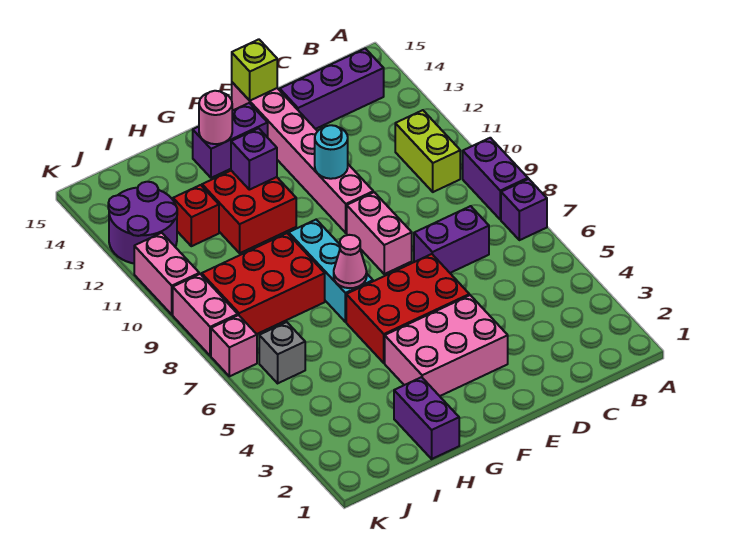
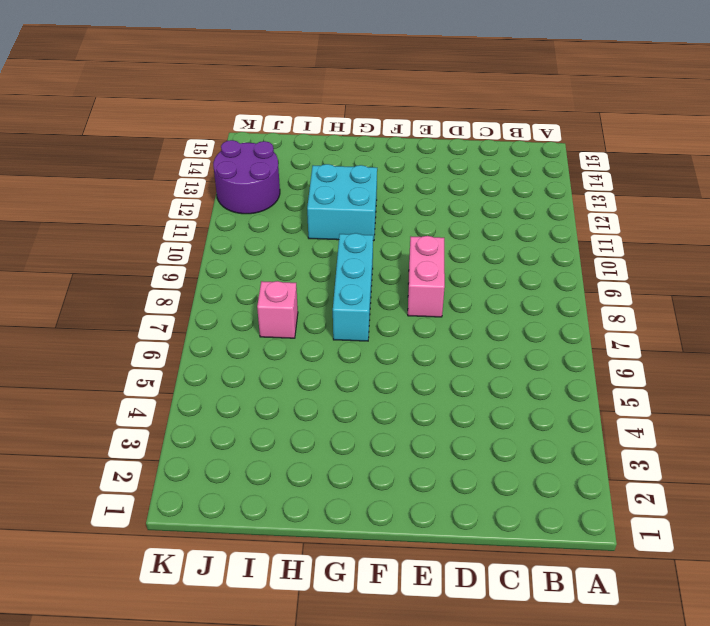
cyan brick G11:H12 level 1 -> red brick G11:H12 level 1
pink brick I7 level 1 -> pink brick K7 level 1
none -> purple brick A7 level 1
none -> purple brick A8:A9 level 1
none -> lime brick B10:B11 level 1

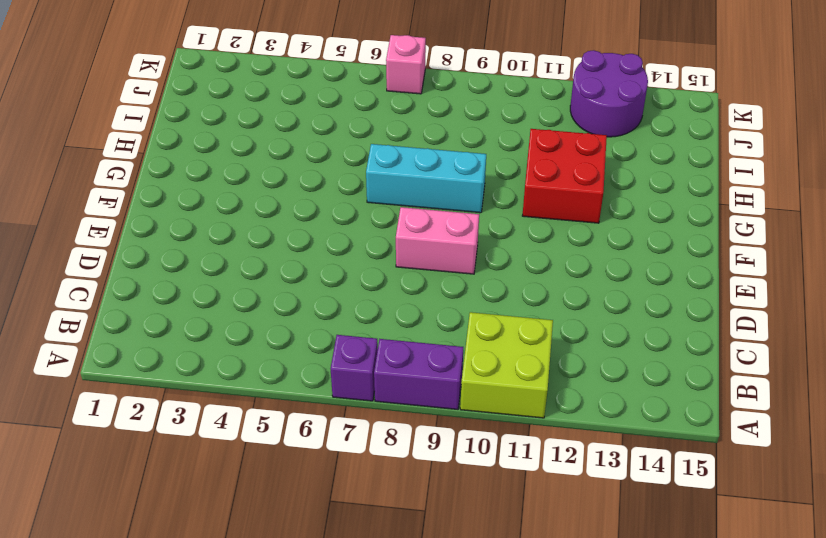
lime brick A10:B11 level 1 -> lime brick B10:B11 level 1
none -> purple brick B14:D14 level 1
none -> purple brick C7:D7 level 1
none -> pink brick E3:G4 level 1

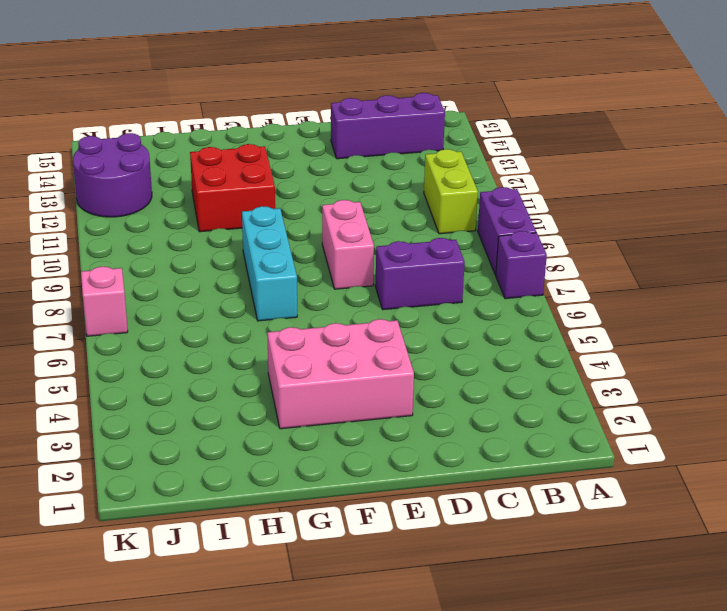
none -> red brick E5:G6 level 1
none -> pink brick E10:E15 level 1
none -> purple brick F14:G14 level 1

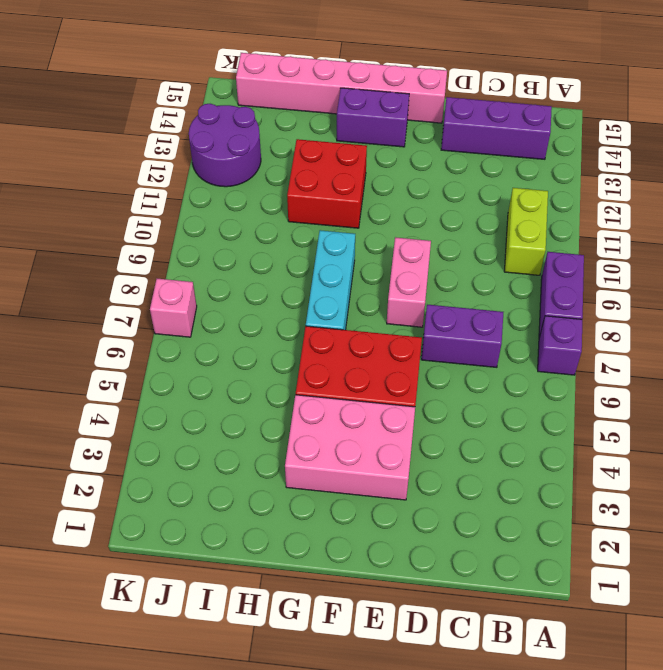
pink brick E15:J15 level 1 -> pink brick E10:E15 level 1
none -> purple brick H1:H2 level 1
none -> red brick H8:J9 level 1
none -> red brick I12 level 1

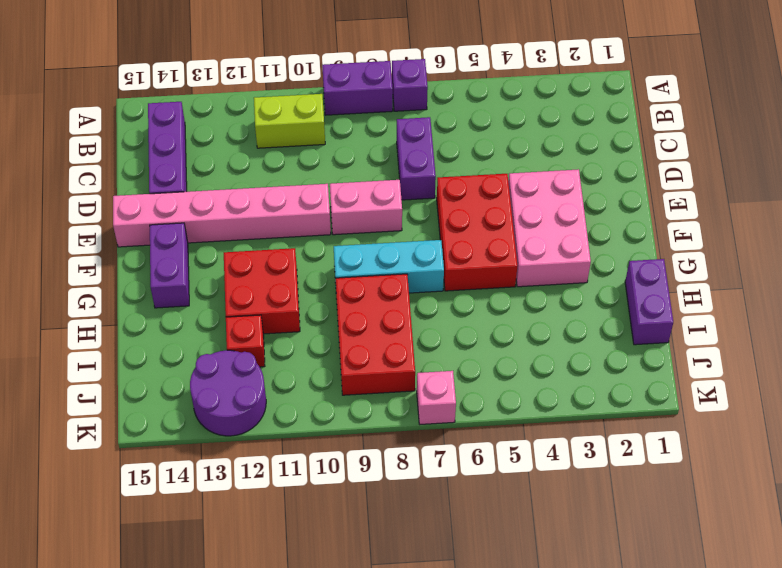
purple brick H1:I1 level 1 -> purple brick H1:H2 level 1
none -> grey brick J6 level 1
none -> pink brick K8:K9 level 1
none -> pink brick K10:K11 level 1

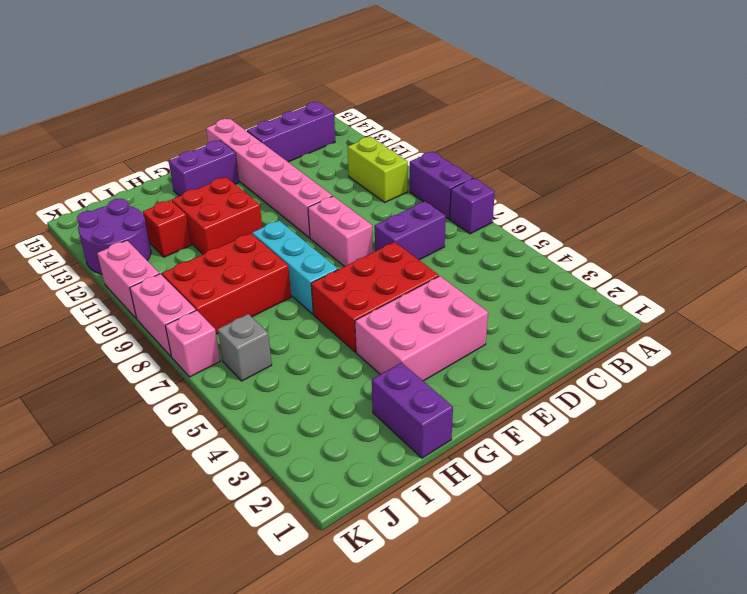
none -> cyan round brick E11 level 2
none -> lime brick E15 level 2
none -> pink cone G7 level 2

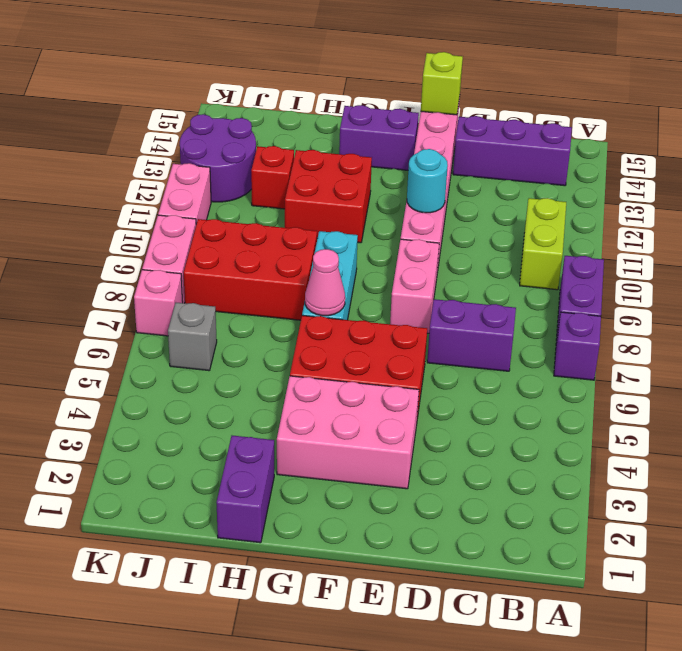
none -> purple brick G12 level 2
none -> pink round brick G14 level 2

